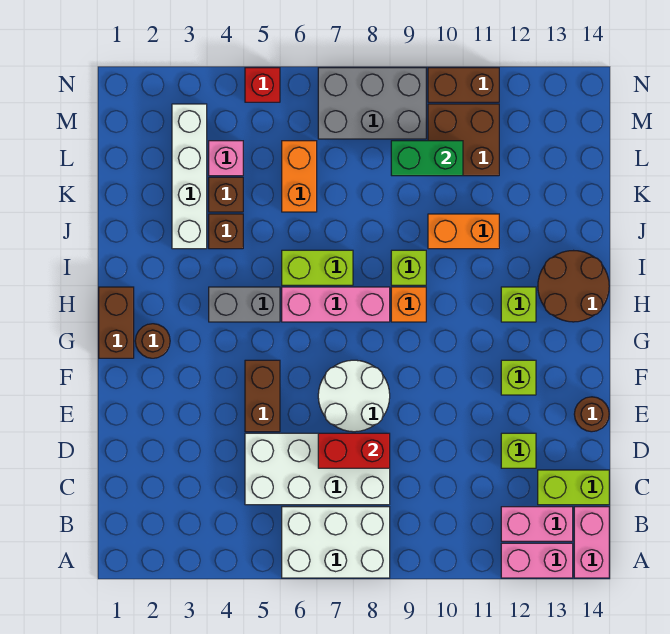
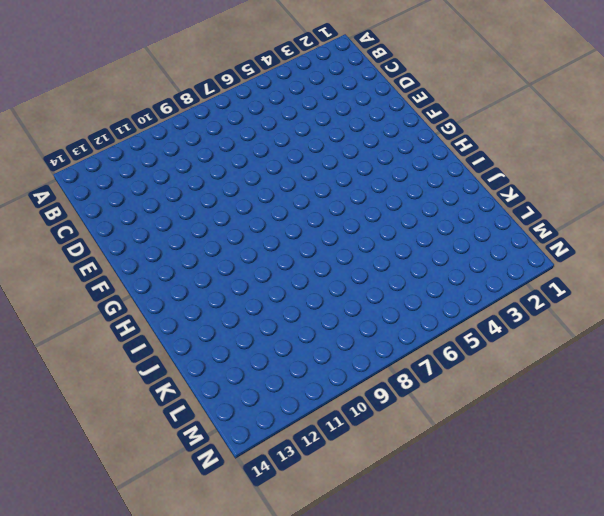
none -> white brick A6:B8 level 1
none -> pink brick A12:A13 level 1
none -> pink brick A14:B14 level 1
none -> pink brick B12:B13 level 1

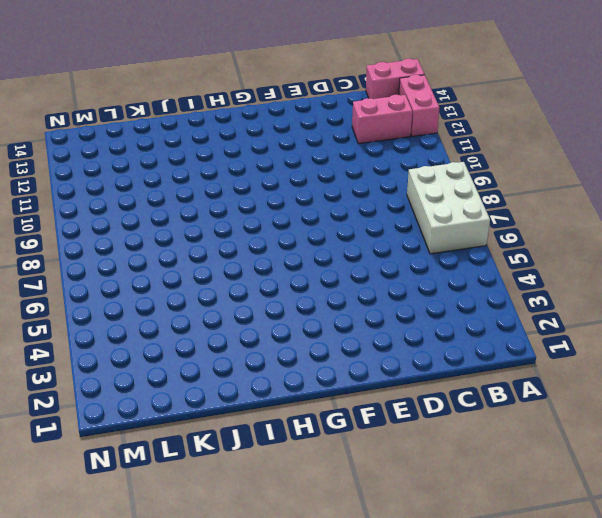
pink brick B12:C12 level 1 -> pink brick B12:B13 level 1
none -> white brick C5:D8 level 1
none -> lime brick C13:C14 level 1
none -> lime brick D12 level 1
none -> brown brick E5:F5 level 1

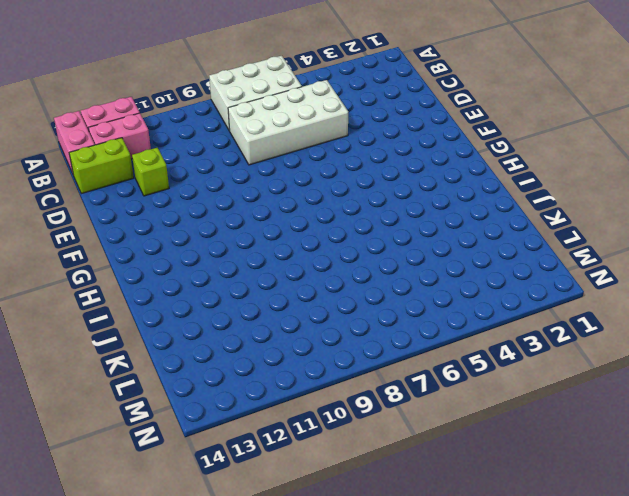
none -> brown brick E5:F5 level 1
none -> white round brick E7:F8 level 1
none -> brown round brick E14 level 1
none -> lime brick F12 level 1

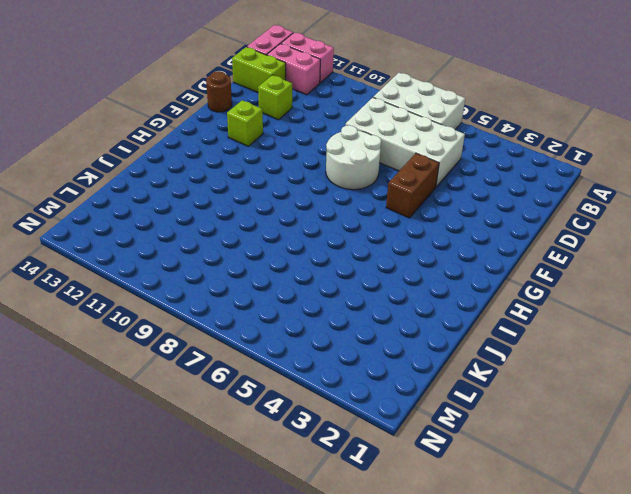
none -> brown brick G1:H1 level 1
none -> brown round brick G2 level 1
none -> grey brick H4:H5 level 1
none -> pink brick H6:H8 level 1

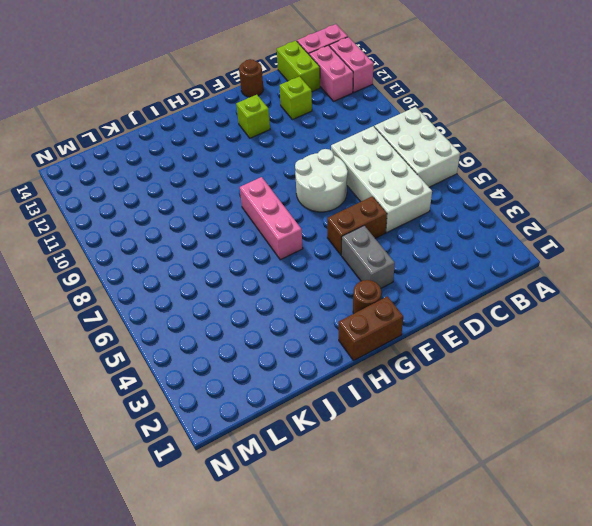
grey brick F3:F4 level 1 -> grey brick H4:H5 level 1
none -> orange brick H9 level 1
none -> lime brick H12 level 1
none -> brown round brick H13:I14 level 1
none -> lime brick I6:I7 level 1

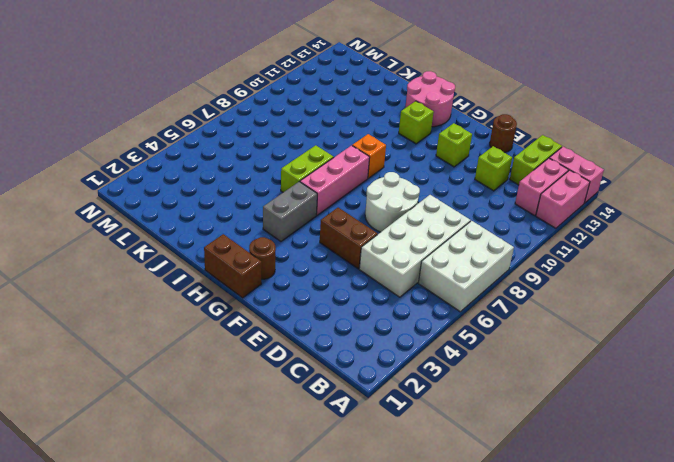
pink round brick H13:I14 level 1 -> brown round brick H13:I14 level 1
none -> lime brick I9 level 1
none -> white brick J3:M3 level 1
none -> brown brick J4 level 1
none -> orange brick J10:J11 level 1

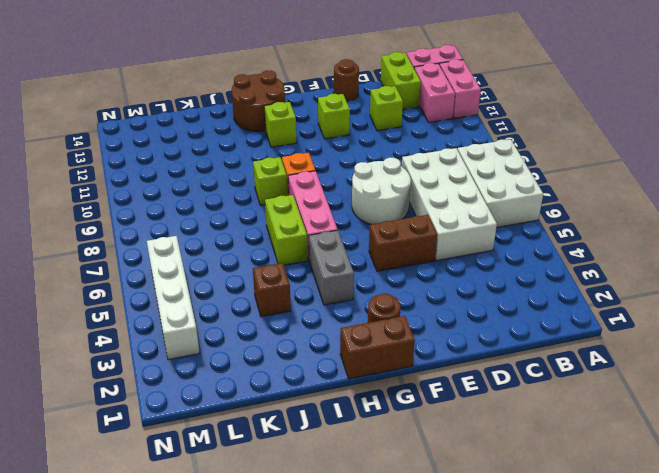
white brick M3:M6 level 1 -> white brick J3:M3 level 1
none -> orange brick J10:J11 level 1
none -> brown brick K4 level 1
none -> orange brick K6:L6 level 1
none -> pink brick L4 level 1

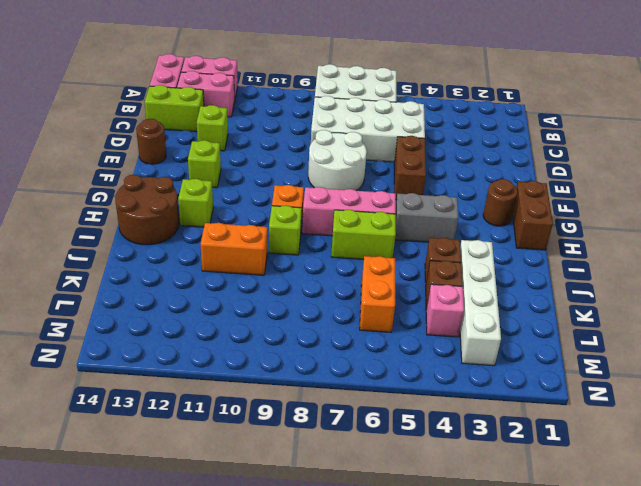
none -> brown brick L10:M11 level 1
none -> grey brick M7:N9 level 1
none -> red brick N5 level 1
none -> brown brick N10:N11 level 1

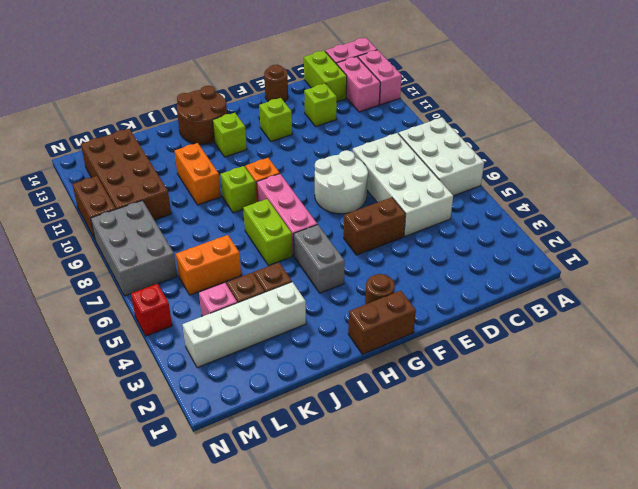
brown brick L10:M13 level 1 -> brown brick L10:M11 level 1
none -> red brick D7:D8 level 2
none -> green brick L9:L10 level 2

